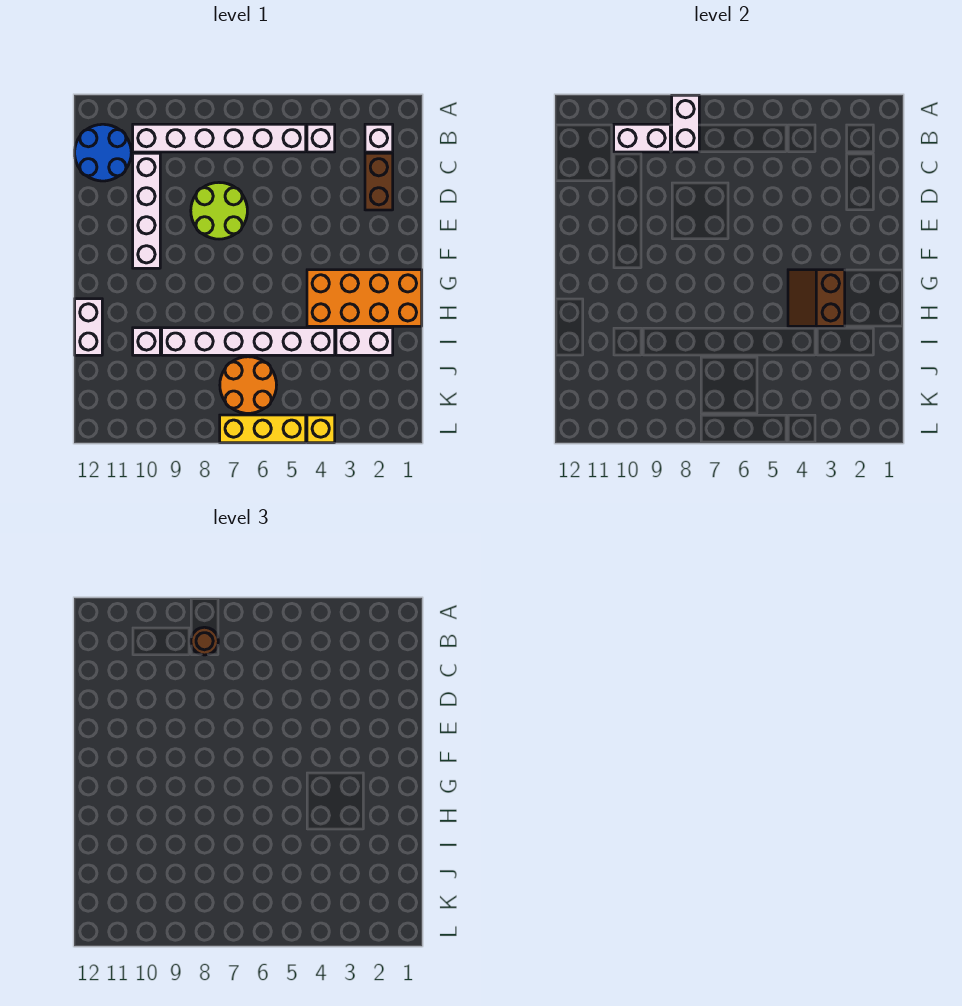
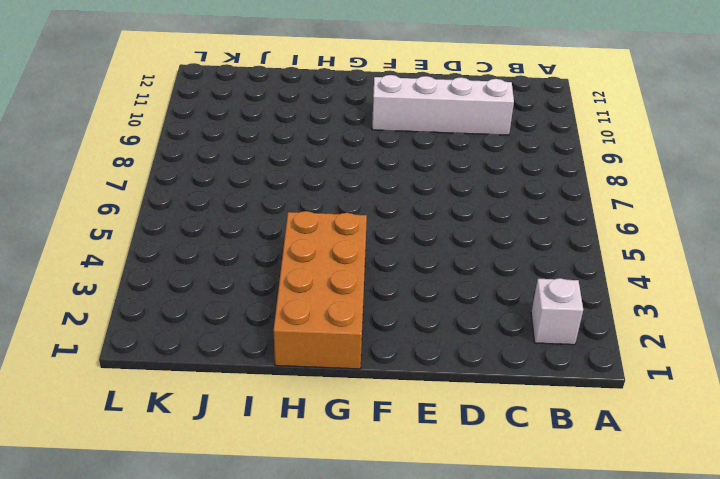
none -> white brick B4 level 1
none -> white brick B5:B10 level 1
none -> blue round brick B11:C12 level 1

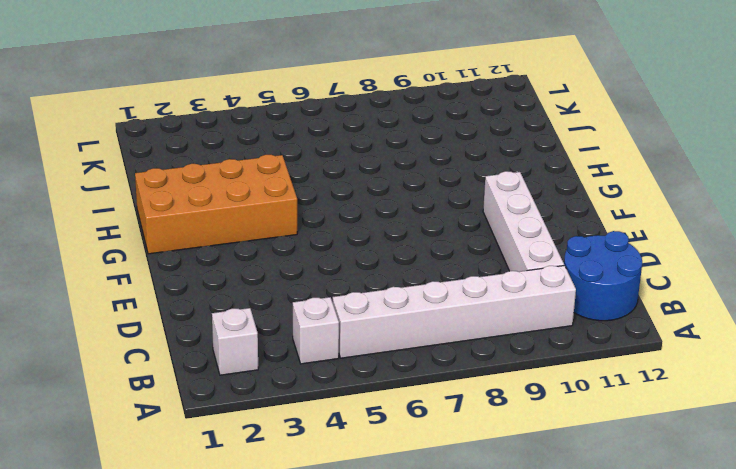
none -> brown brick C2:D2 level 1
none -> lime round brick D7:E8 level 1
none -> white brick H12:I12 level 1

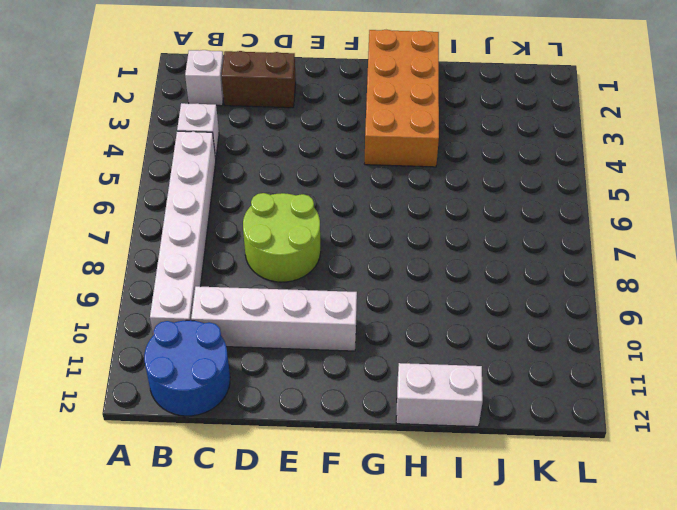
none -> white brick I2:I3 level 1
none -> white brick I4:I9 level 1
none -> white brick I10 level 1

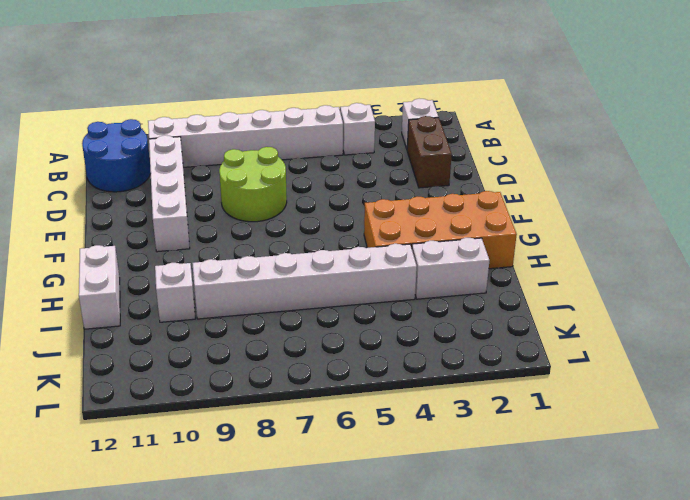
none -> orange round brick J6:K7 level 1
none -> yellow brick L4 level 1
none -> yellow brick L5:L7 level 1

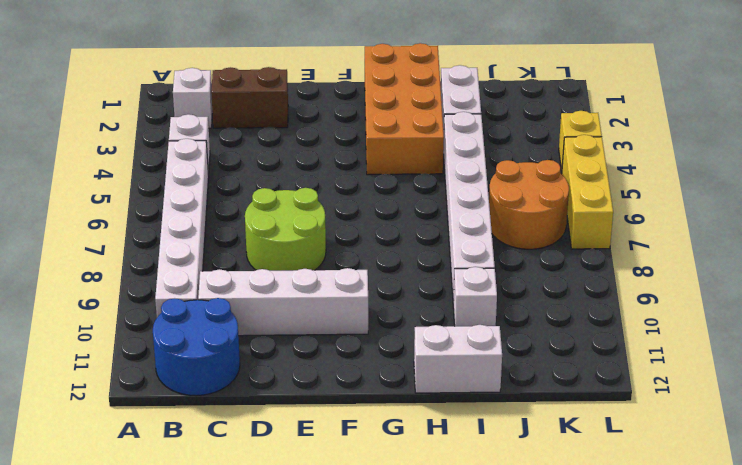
none -> white brick A8:B8 level 2
none -> white brick B9:B10 level 2
none -> brown slope G3:H4 level 2 top 3

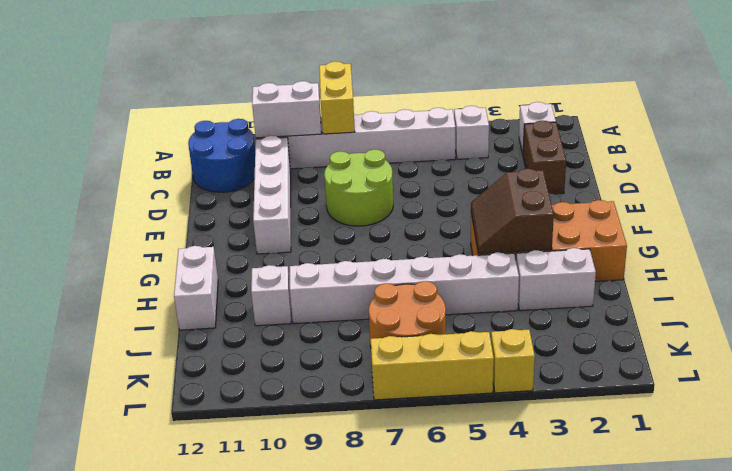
yellow brick A8:B8 level 2 -> white brick A8:B8 level 2
none -> brown round brick B8 level 3

